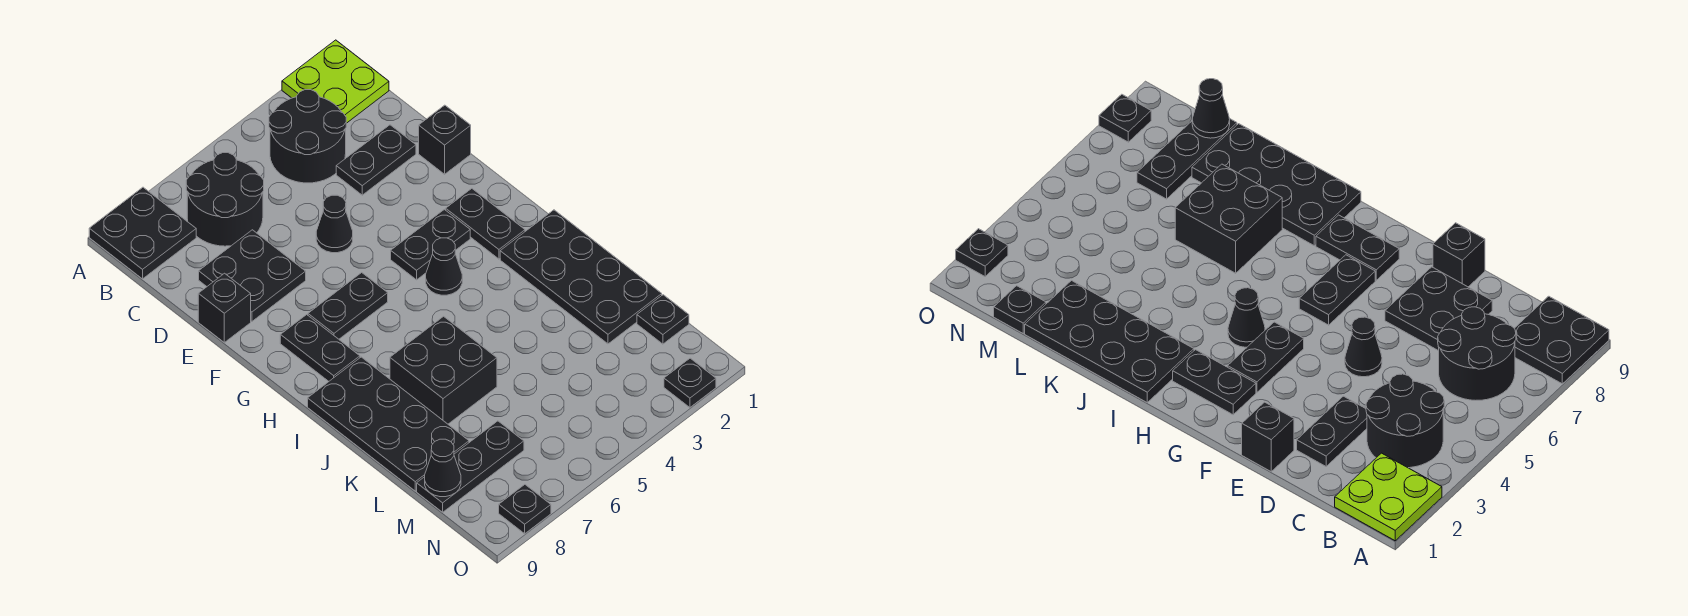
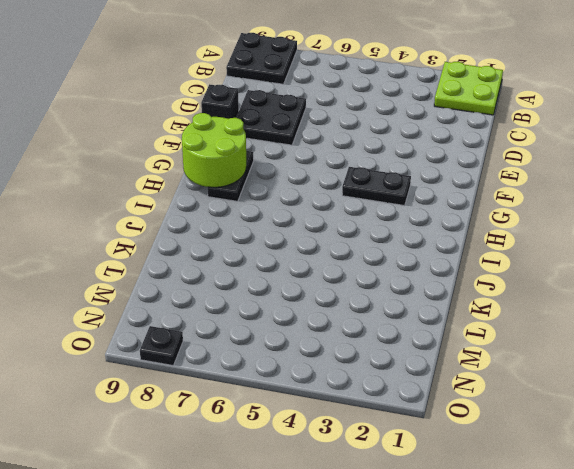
lime round brick G8:H9 level 2 -> none
none -> black round brick B3:C4 level 1
none -> black round brick B6:C7 level 1
none -> black plate D2:D3 level 1

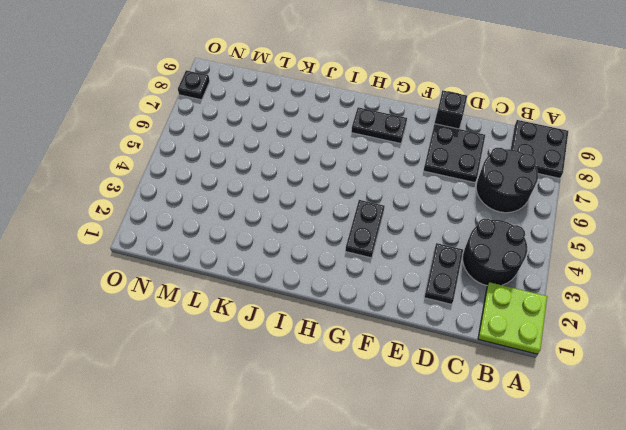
none -> black brick E1 level 1
none -> black cone E5 level 1
none -> black plate G2:H2 level 1

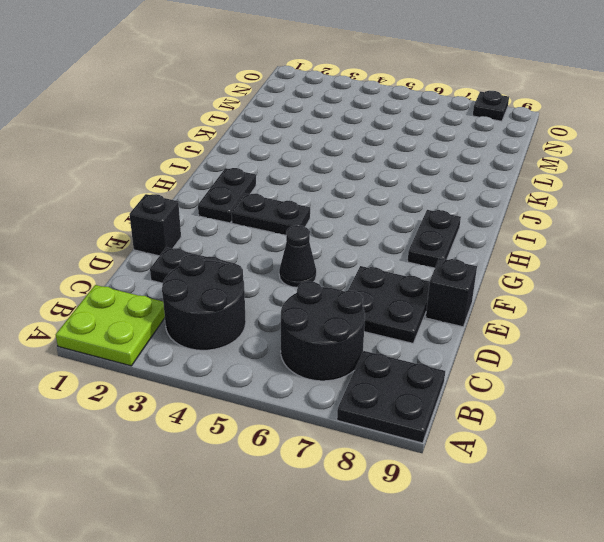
none -> black plate G6:G7 level 1
none -> black cone H4 level 1
none -> black plate I1:L2 level 1

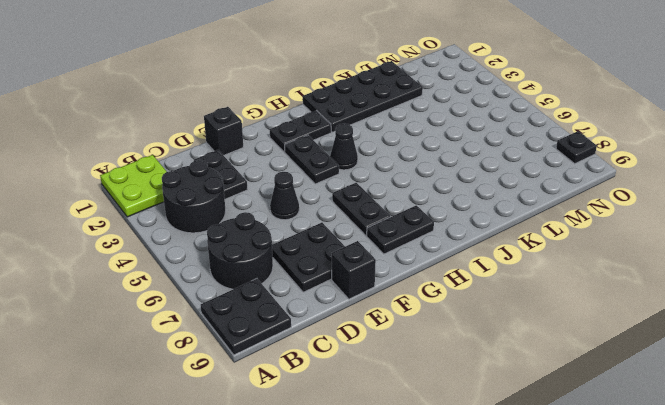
none -> black plate I8:L9 level 1
none -> black brick J6:K7 level 1
none -> black plate M1 level 1

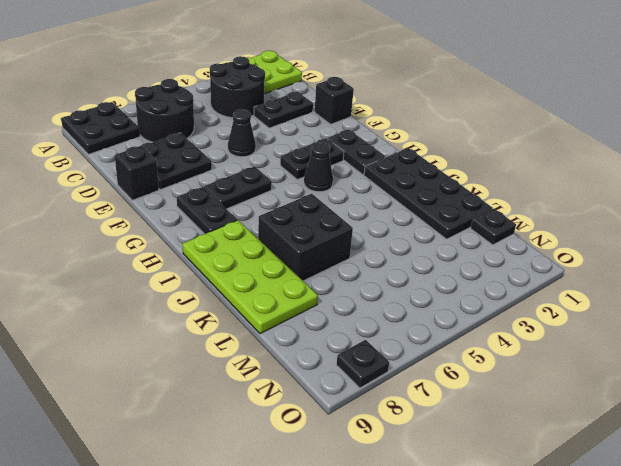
lime plate I8:L9 level 1 -> black plate I8:L9 level 1
none -> black plate M7:M9 level 1
none -> black plate O2 level 1
none -> black cone M9 level 2

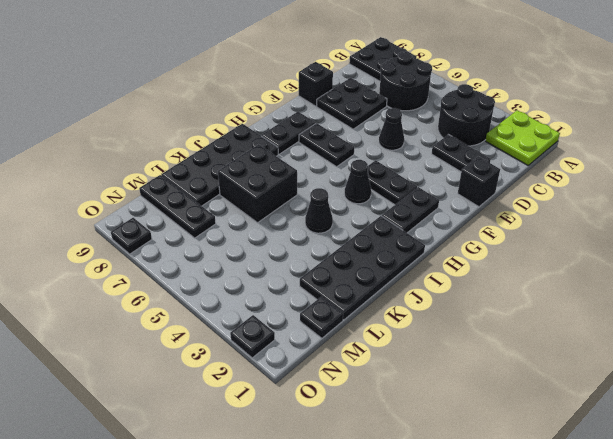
black cone J4 level 1 -> black cone M9 level 2

